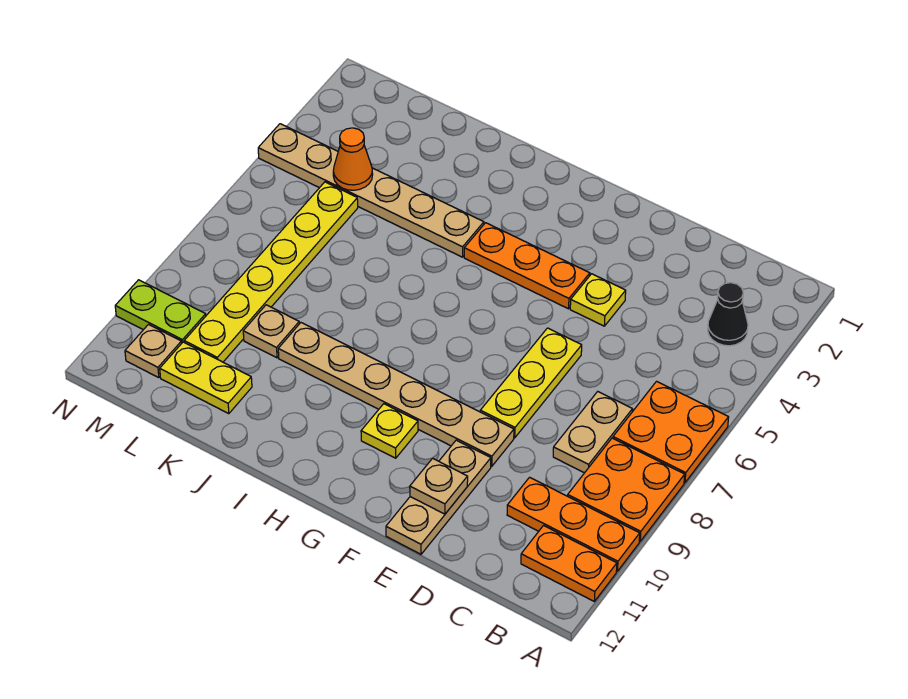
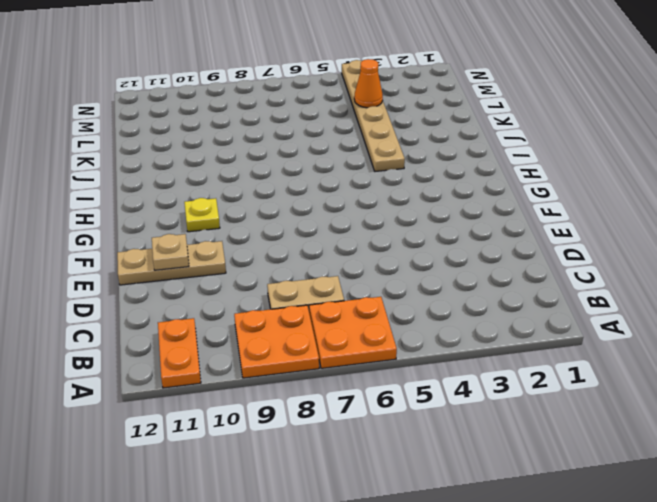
none -> orange plate A10:C10 level 1
none -> black cone B3 level 1
none -> yellow plate E4 level 1

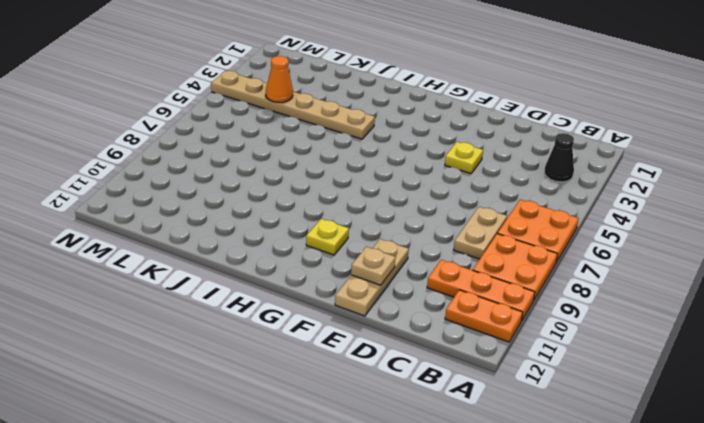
none -> yellow plate E6:E8 level 1
none -> tan plate E9:J9 level 1
none -> orange plate F4:H4 level 1

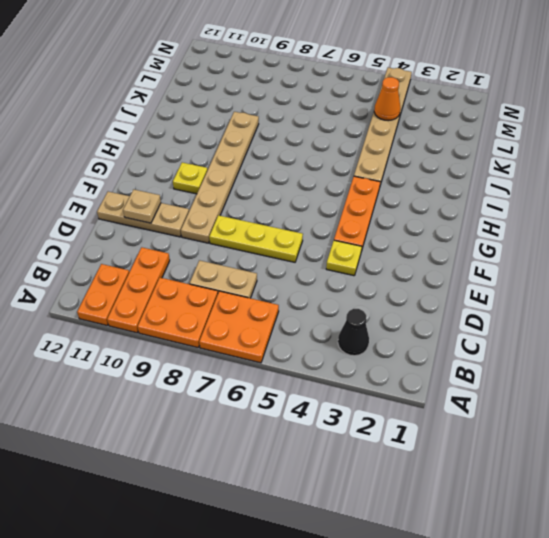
none -> tan plate K9 level 1
none -> yellow plate K11:L11 level 1
none -> yellow plate L5:L10 level 1

